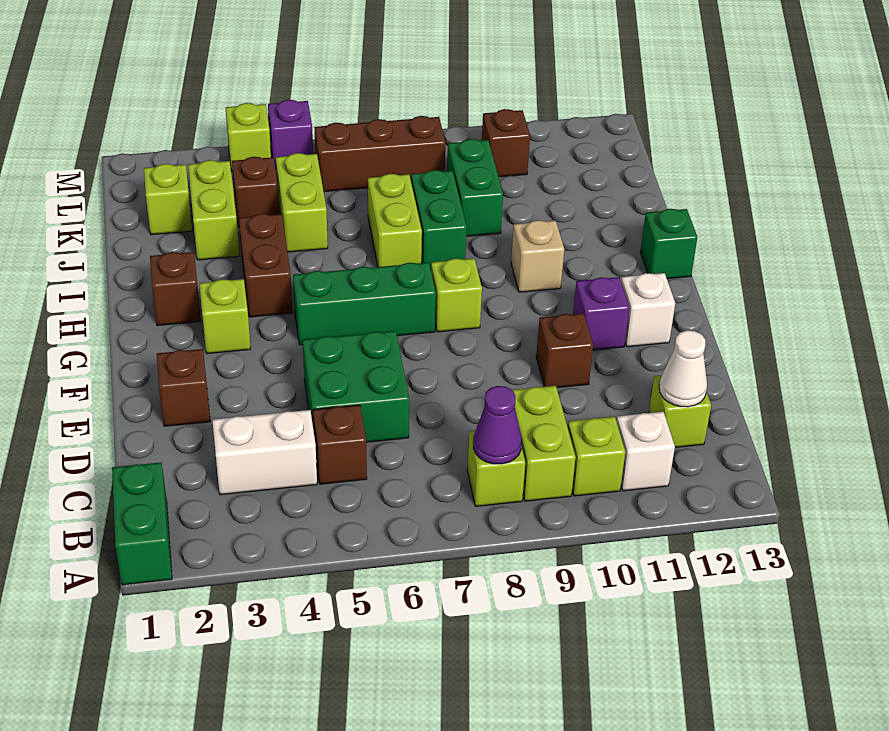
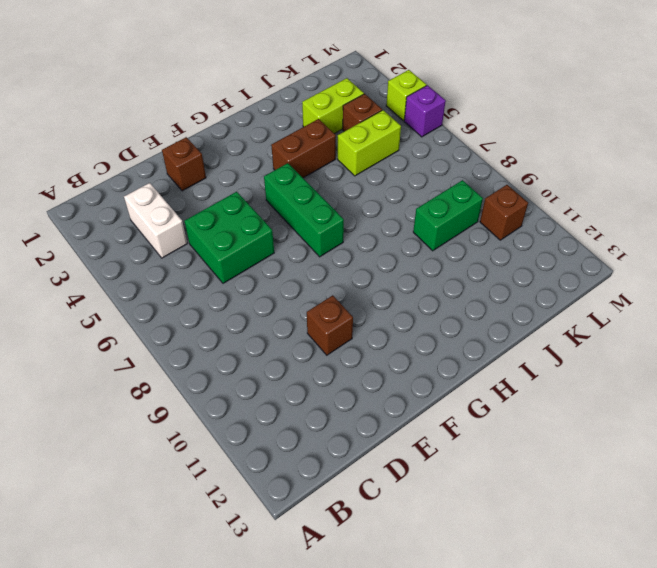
none -> green brick A1:B1 level 1
none -> lime brick B8 level 1
none -> lime brick B9:C9 level 1
none -> lime brick B10 level 1

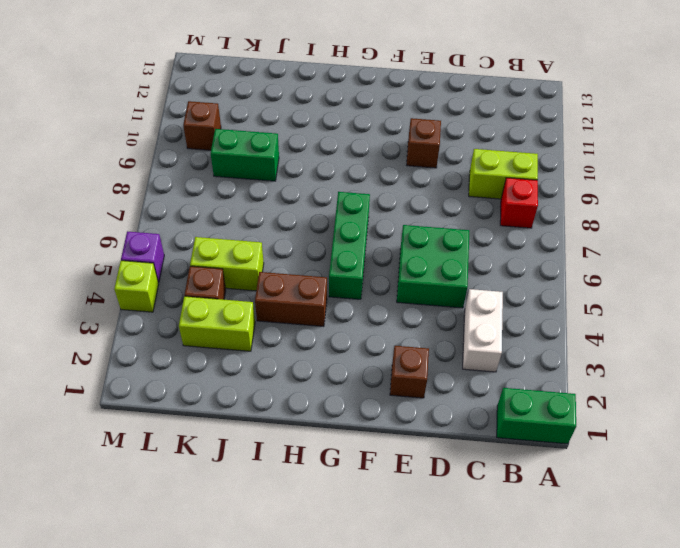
red brick B8 level 1 -> lime brick B8 level 1
none -> lime brick B10 level 1
none -> white brick B11 level 1
none -> brown brick C5 level 1
none -> lime brick C12 level 1

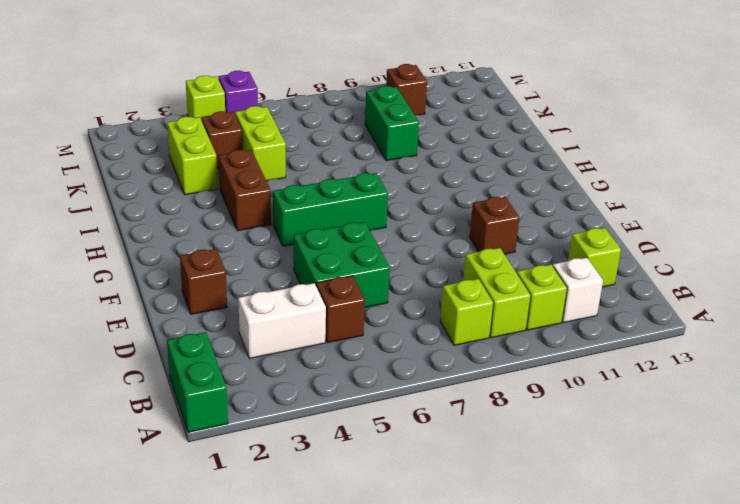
none -> purple brick F11 level 1
none -> white brick F12 level 1
none -> lime brick G3 level 1
none -> lime brick G8 level 1

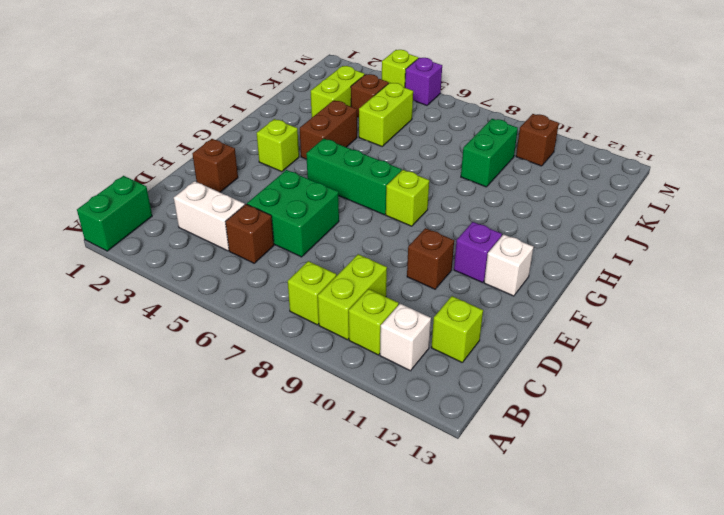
none -> brown brick H2 level 1
none -> tan brick H10 level 1
none -> green brick H13 level 1
none -> lime brick I7:J7 level 1

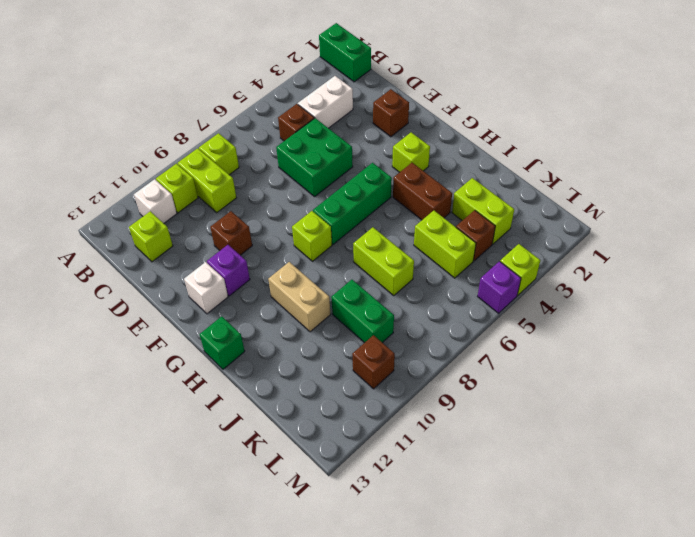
tan brick H10:I10 level 1 -> tan brick H10 level 1
none -> brown brick H2 level 1
none -> green brick I8:J8 level 1
none -> lime brick K2 level 1
none -> brown brick L6:L8 level 1

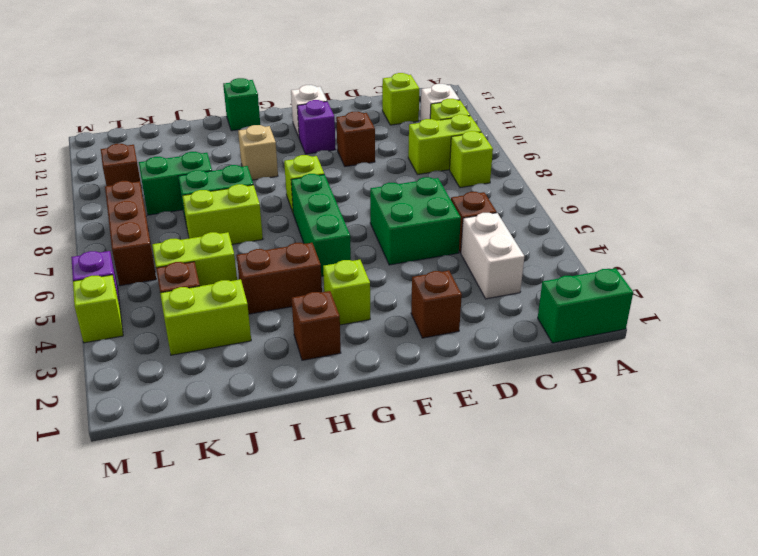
none -> lime brick K2 level 1
none -> purple cone B8 level 2
none -> white cone C12 level 2

